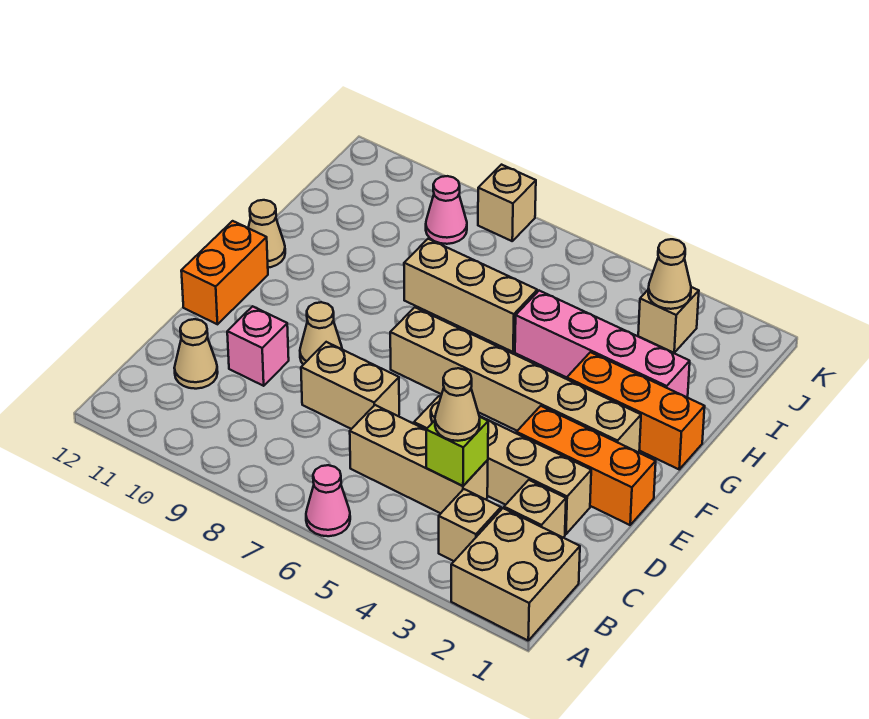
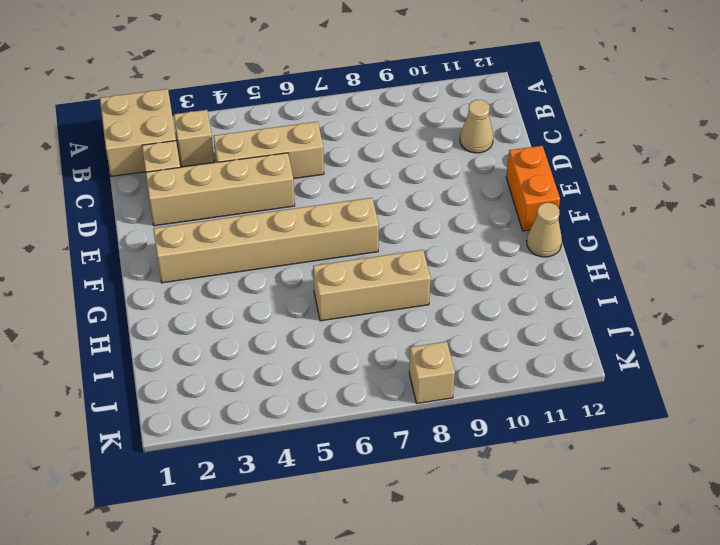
none -> pink cone A6 level 1
none -> tan brick D7:D8 level 1
none -> pink brick D10 level 1

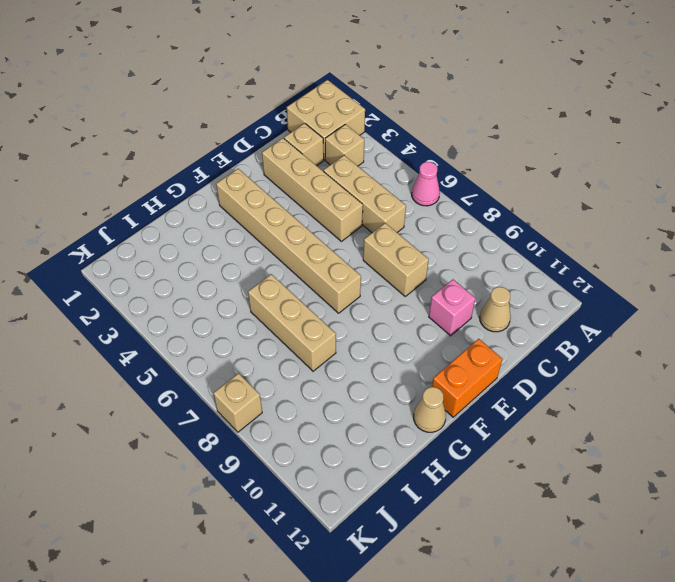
none -> orange brick E1:E3 level 1
none -> tan cone E9 level 1
none -> orange brick G1:G3 level 1

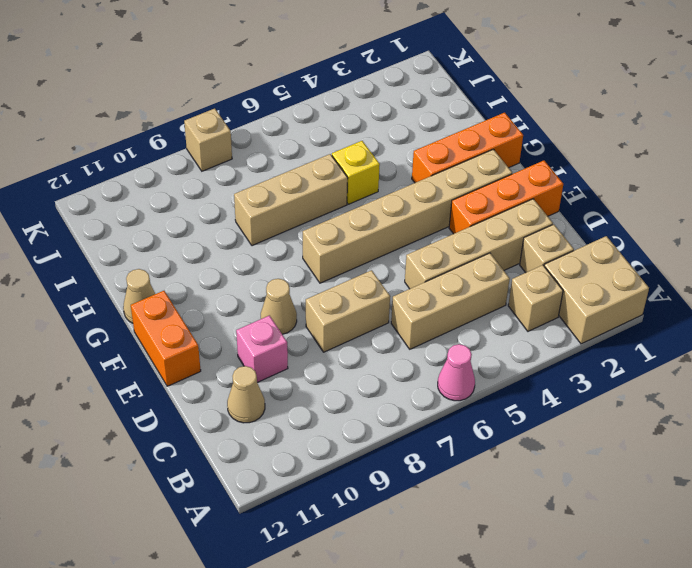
yellow brick H5 level 1 -> pink brick H2:H5 level 1
none -> tan brick J3 level 1
none -> pink cone J9 level 1
none -> lime brick C4 level 2

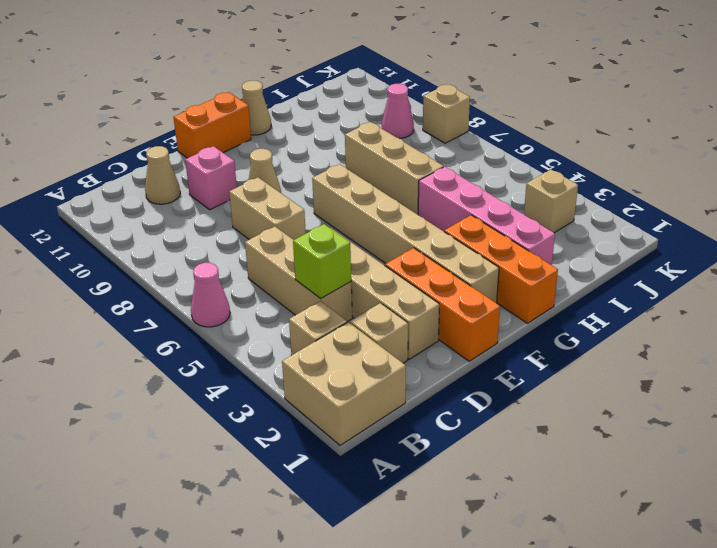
none -> tan cone J3 level 2
none -> tan cone C4 level 3

